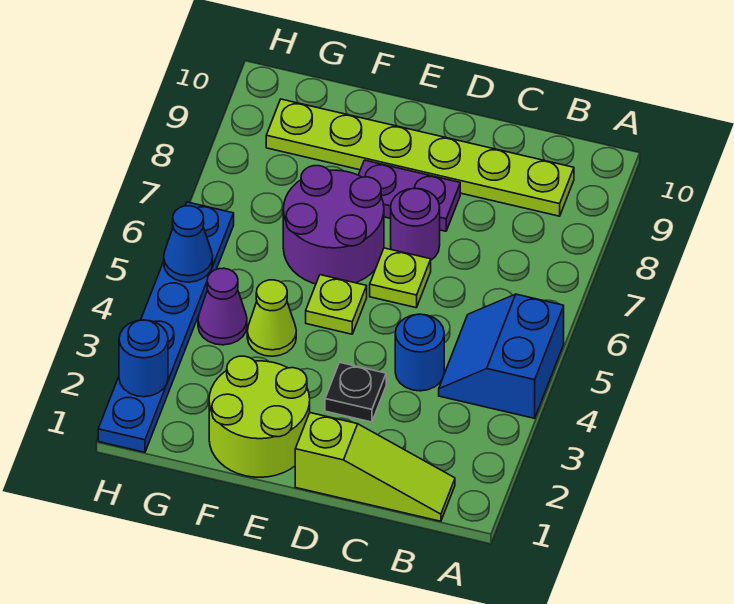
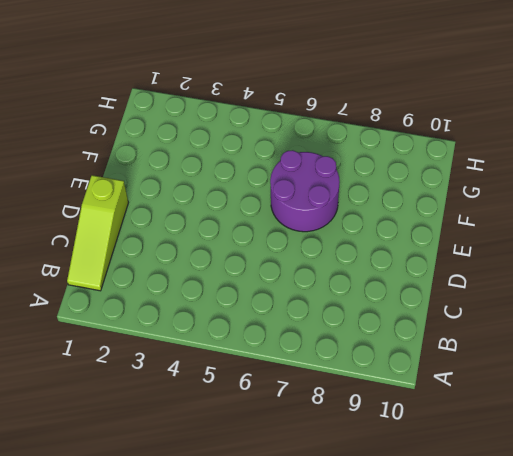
none -> blue slope A4:B5 level 1 top A
none -> lime plate B9:G9 level 1
none -> blue round brick C4 level 1

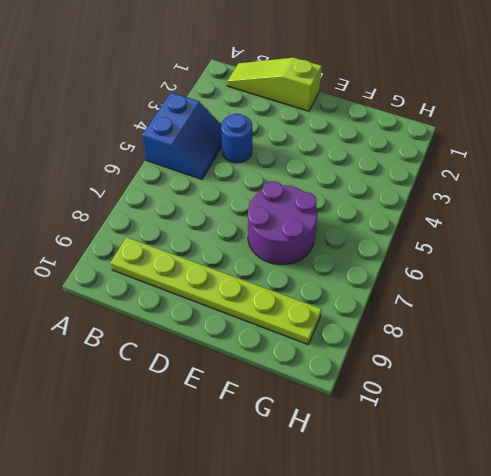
none -> black plate D3 level 1
none -> lime plate D6 level 1
none -> purple round brick D7 level 1

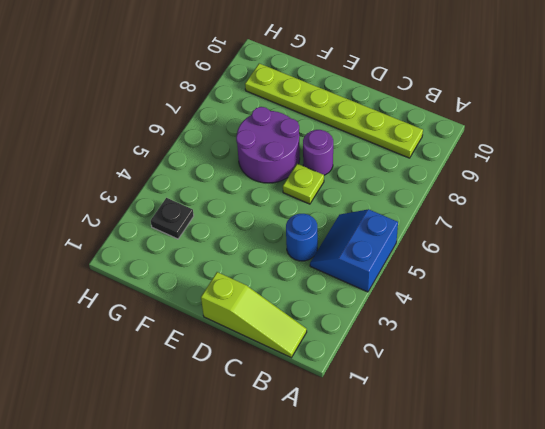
black plate G3 level 1 -> black plate D3 level 1
none -> purple plate D8:E8 level 1
none -> lime round brick E1:F2 level 1
none -> lime plate E5 level 1

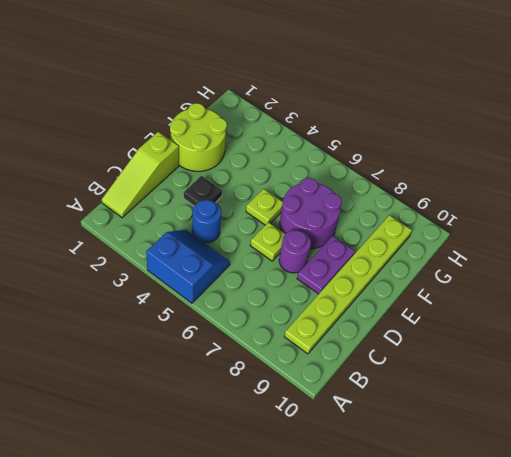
none -> lime cone F4 level 1
none -> purple cone G4 level 1
none -> blue plate H1:H6 level 1

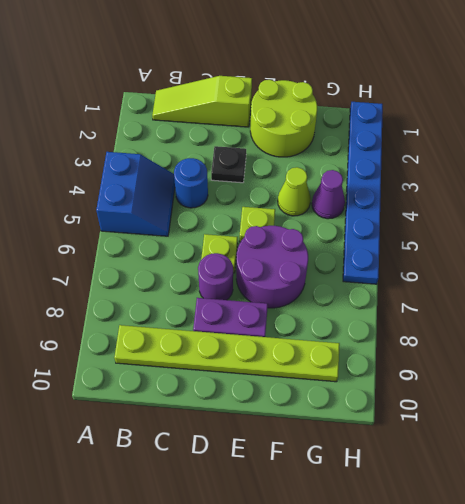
none -> blue round brick H2 level 2
none -> blue cone H5 level 2

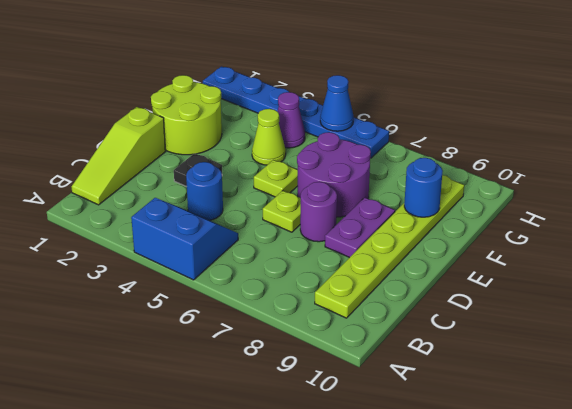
blue round brick F9 level 2 -> blue round brick H2 level 2

